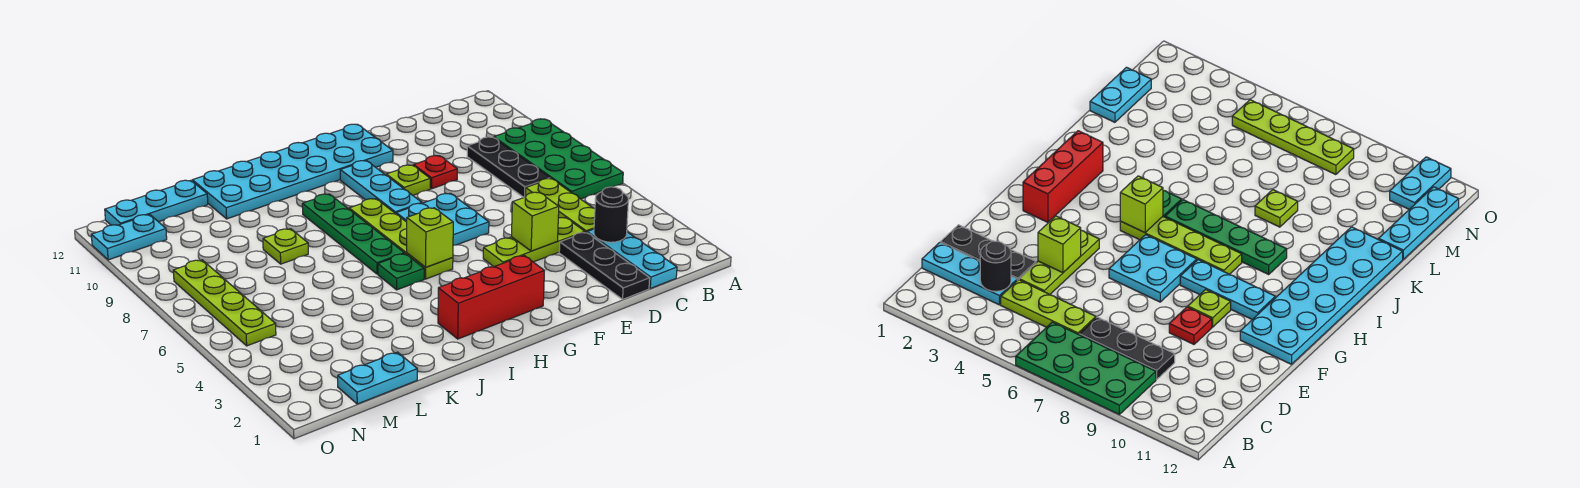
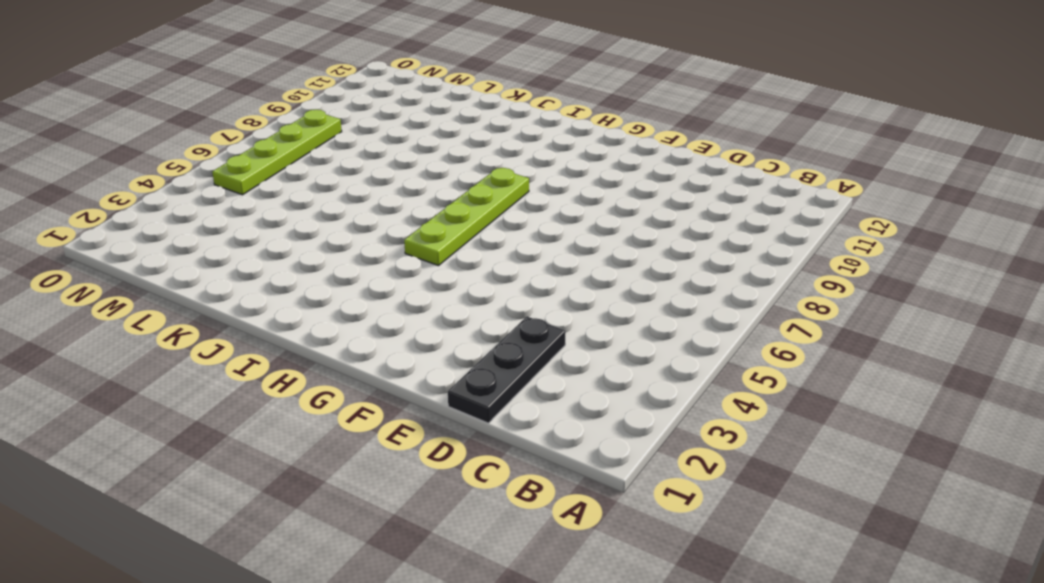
none -> green plate A6:B9 level 1
none -> cyan plate C1:C3 level 1
none -> lime plate C4:C6 level 1

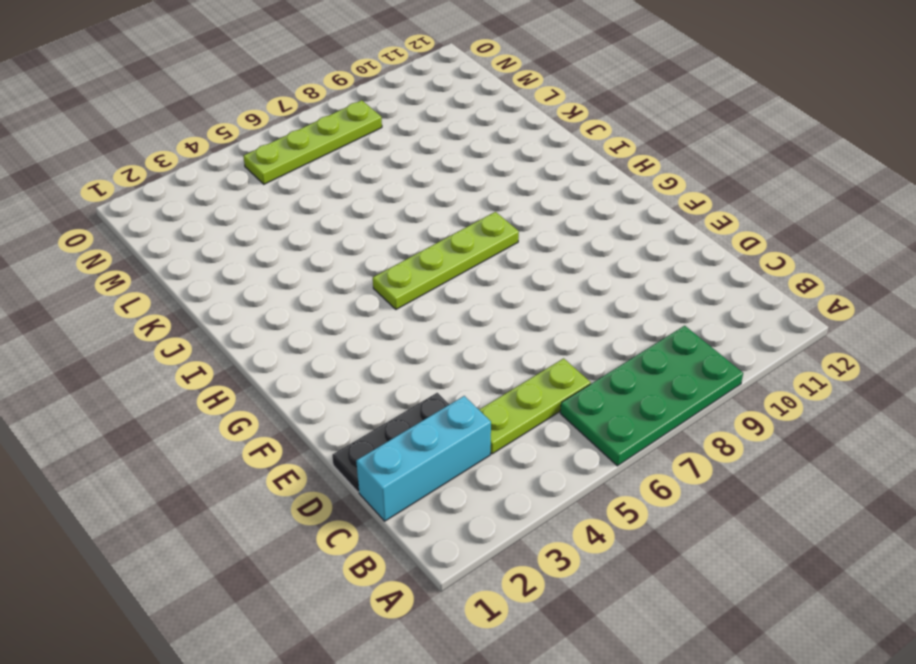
cyan brick C1:C3 level 1 -> cyan plate C1:C3 level 1
none -> black plate C7:C9 level 1
none -> lime plate D4:F4 level 1
none -> red plate E9 level 1

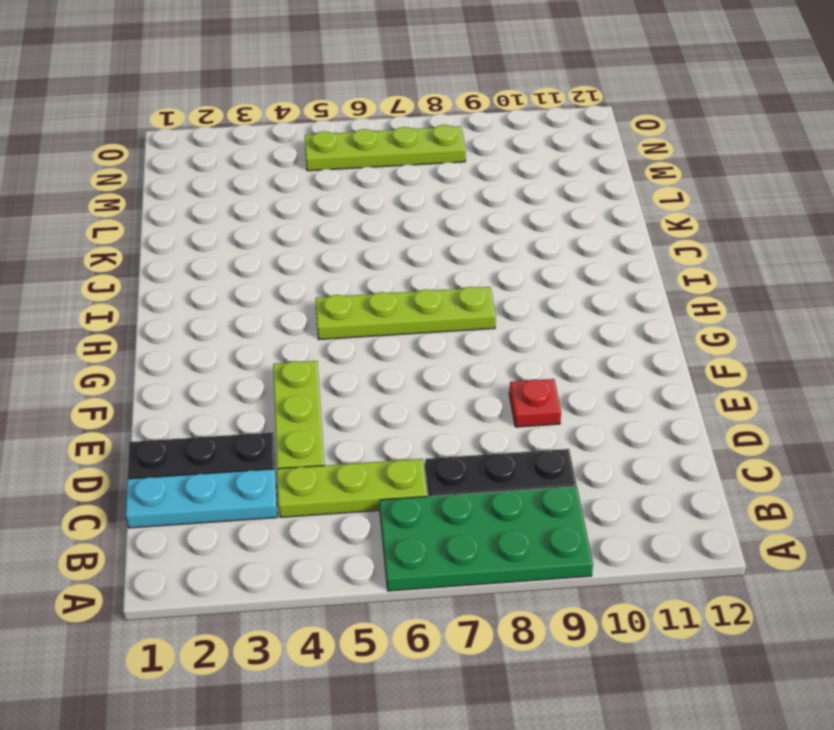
none -> cyan plate F6:G7 level 1
none -> lime plate F9 level 1
none -> cyan plate F11:K12 level 1

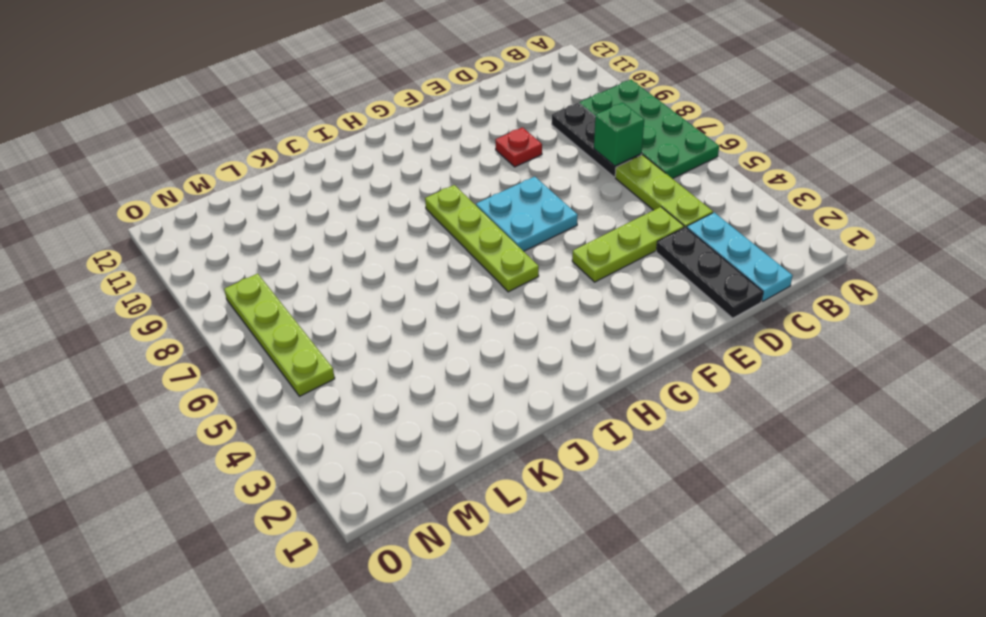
green brick C7 level 2 -> none
none -> lime plate F9 level 1
none -> cyan plate F11:K12 level 1
none -> red brick G2:I2 level 1

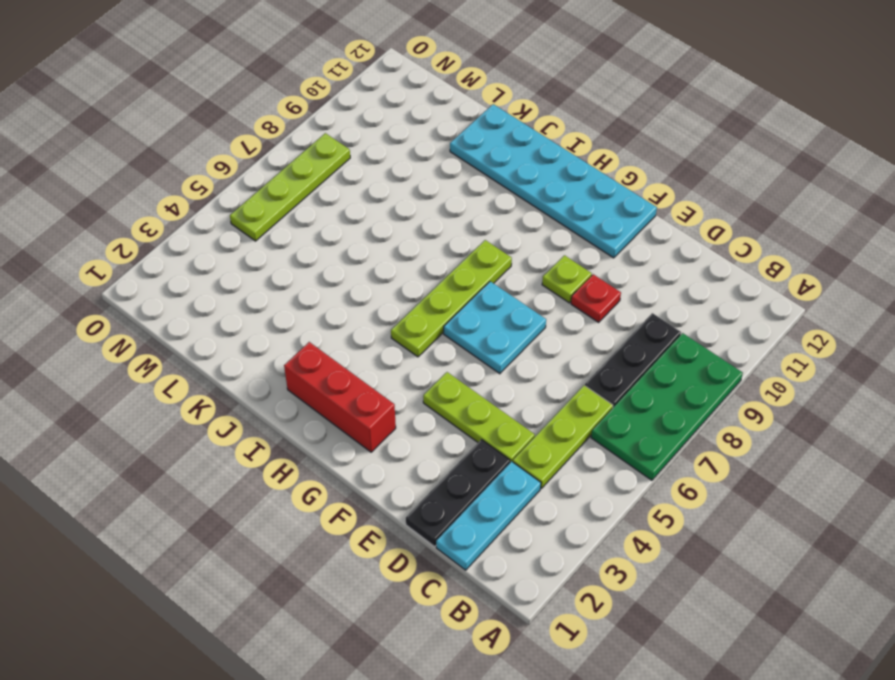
none -> cyan plate G8:G10 level 1
none -> green plate I5 level 1
none -> green plate I6:I9 level 1

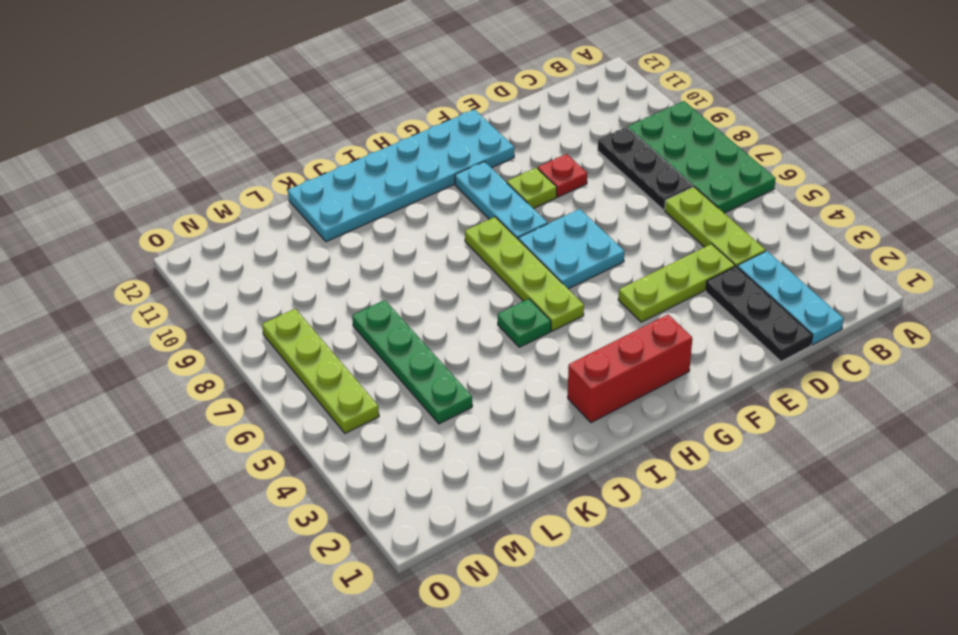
green plate L4:L7 level 1 -> green plate I6:I9 level 1
none -> lime plate K8 level 1
none -> cyan plate L1:M1 level 1
none -> cyan plate L12:N12 level 1

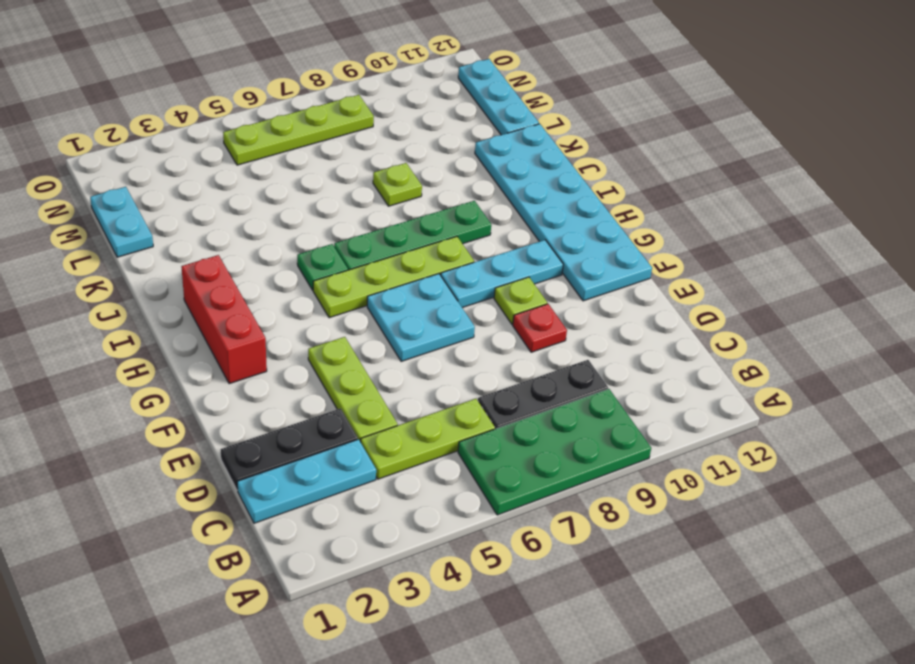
none -> cyan plate N11:O11 level 1
none -> black round brick C3 level 2
none -> lime brick E4 level 2

